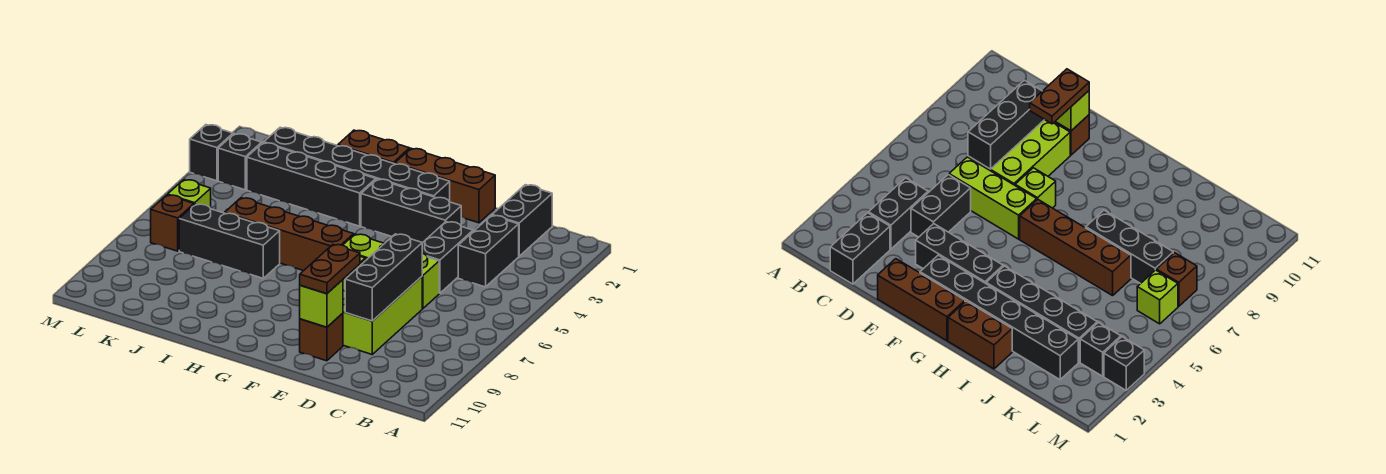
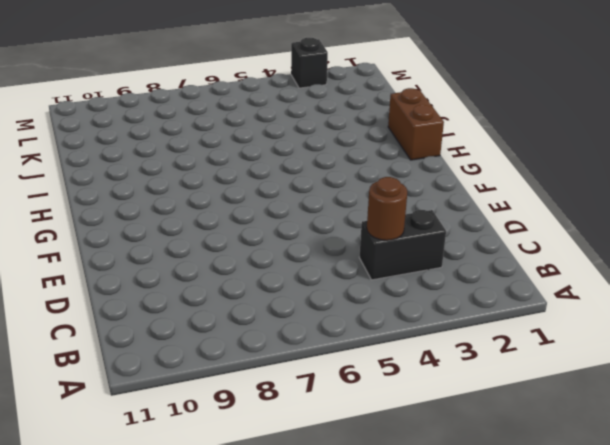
brown round brick C4 level 2 -> none
none -> black brick C1:C2 level 1
none -> black brick D4:D5 level 1
none -> lime brick D6:F6 level 1

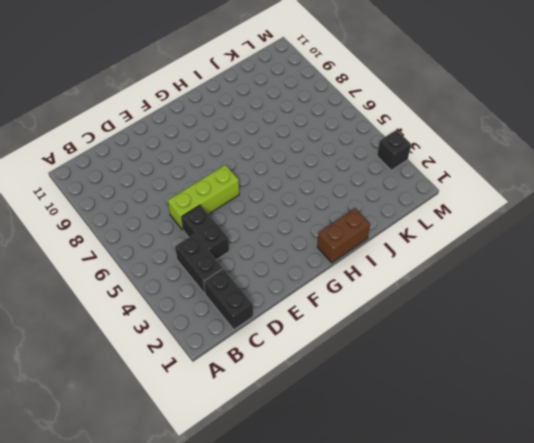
none -> lime brick D7:E9 level 1
none -> brown brick E1:G1 level 1
none -> black brick E3:G3 level 1

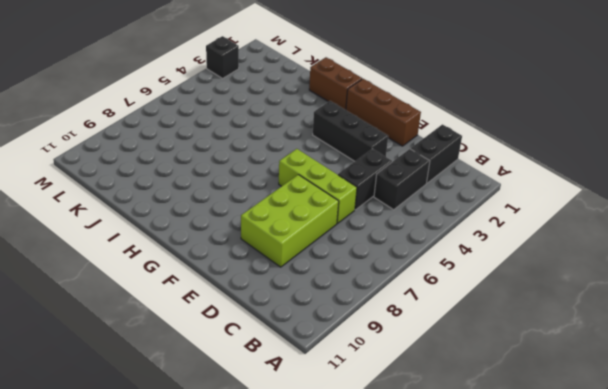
none -> brown brick E10 level 1
none -> black brick F2:K2 level 1
none -> lime brick F7 level 1

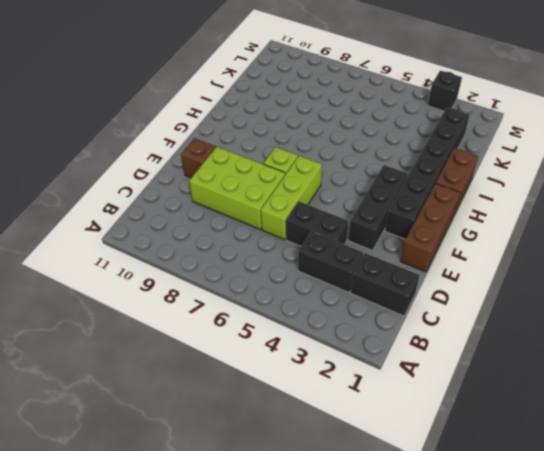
none -> brown brick G6:J6 level 1
none -> black brick H3:K3 level 1
none -> black brick I7:K7 level 1

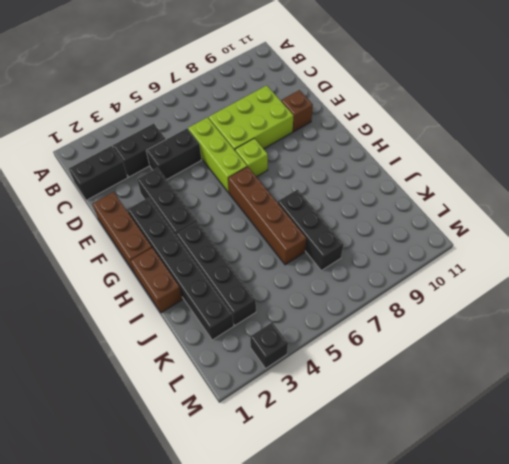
none -> black brick L3 level 1
none -> lime brick L6 level 1
none -> brown brick L7 level 1

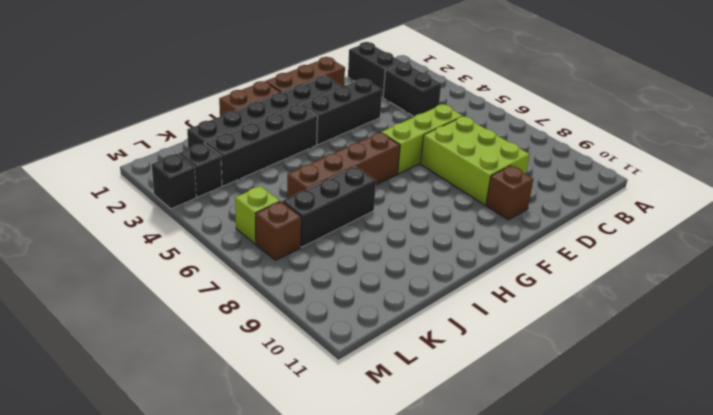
none -> black brick D4:D5 level 1
none -> lime brick F7 level 1
none -> black brick D7:D9 level 2

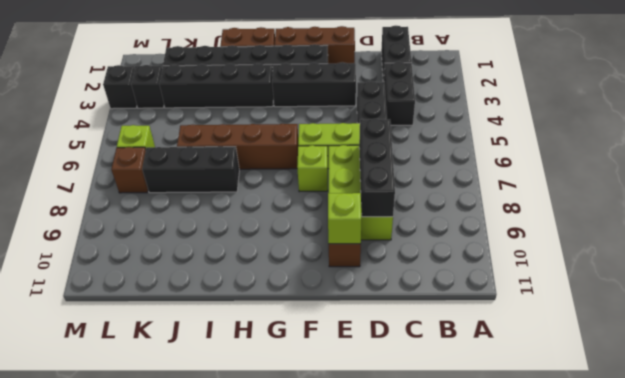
none -> brown plate E9:E10 level 3

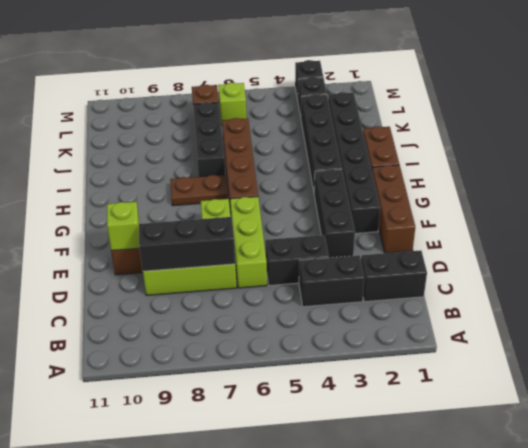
brown plate H7:H8 level 1 -> brown plate E9:E10 level 3

